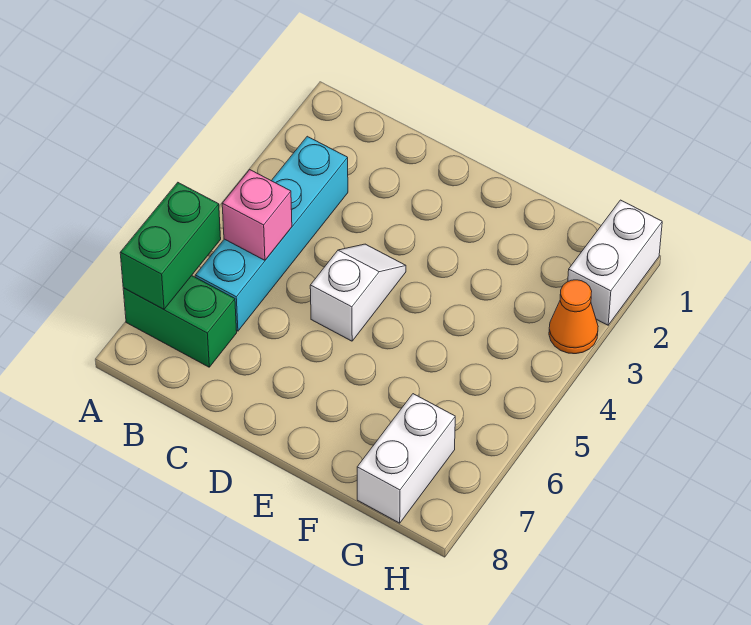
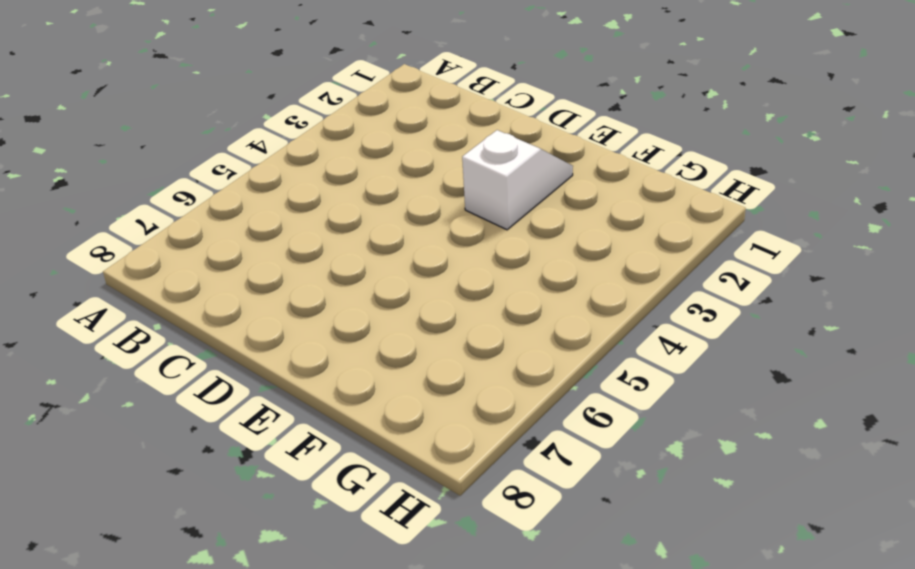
white slope E2:E3 level 1 top 3 -> white slope D4:D5 level 1 top 5
none -> green brick A7:B7 level 1
none -> cyan brick B3:B6 level 1

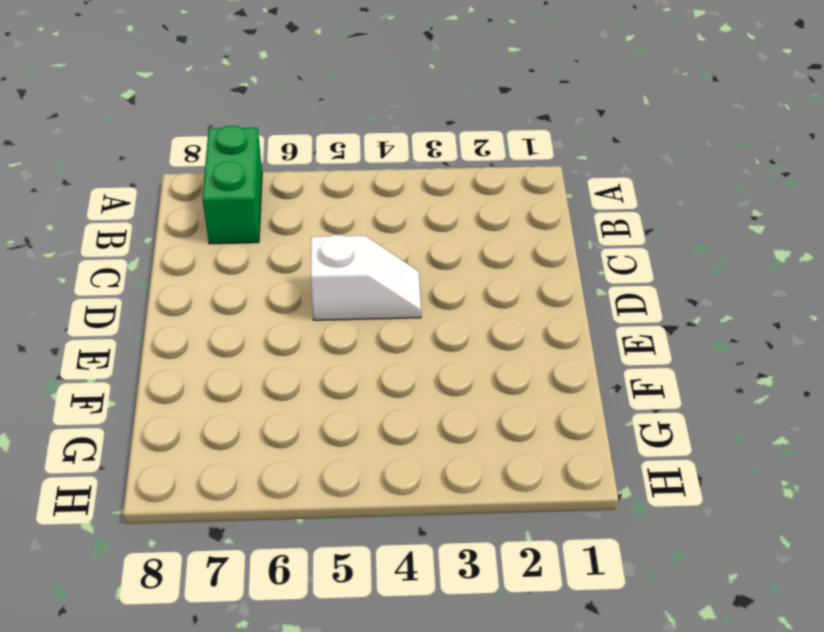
none -> cyan brick B3:B6 level 1
none -> white brick G7:G8 level 1

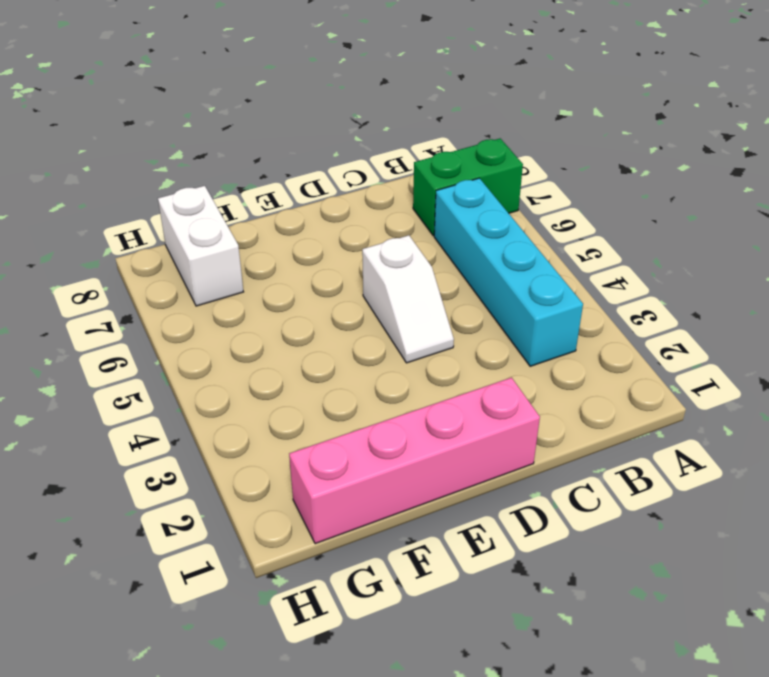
pink brick D1:G1 level 1 -> none
none -> white brick H1:H2 level 1
none -> orange cone H3 level 1

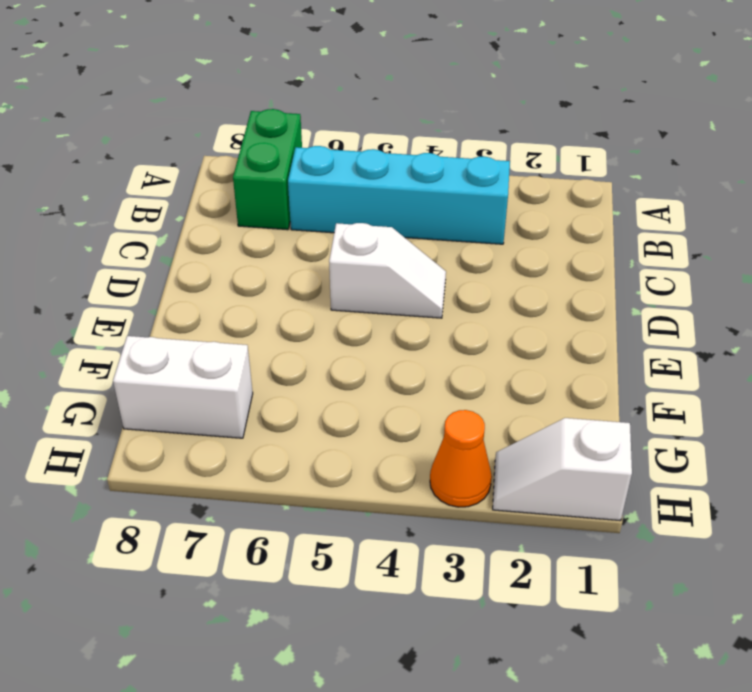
white slope H1:H2 level 1 top 1 -> white brick H1:H2 level 1
none -> green brick A6:A7 level 2
none -> pink brick B5 level 2

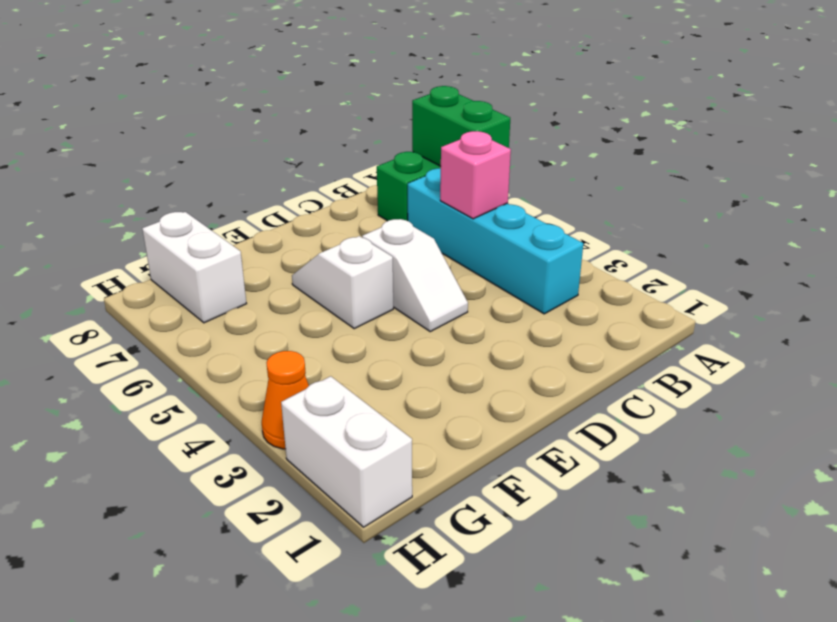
white slope E5:E6 level 1 top 5 -> none

